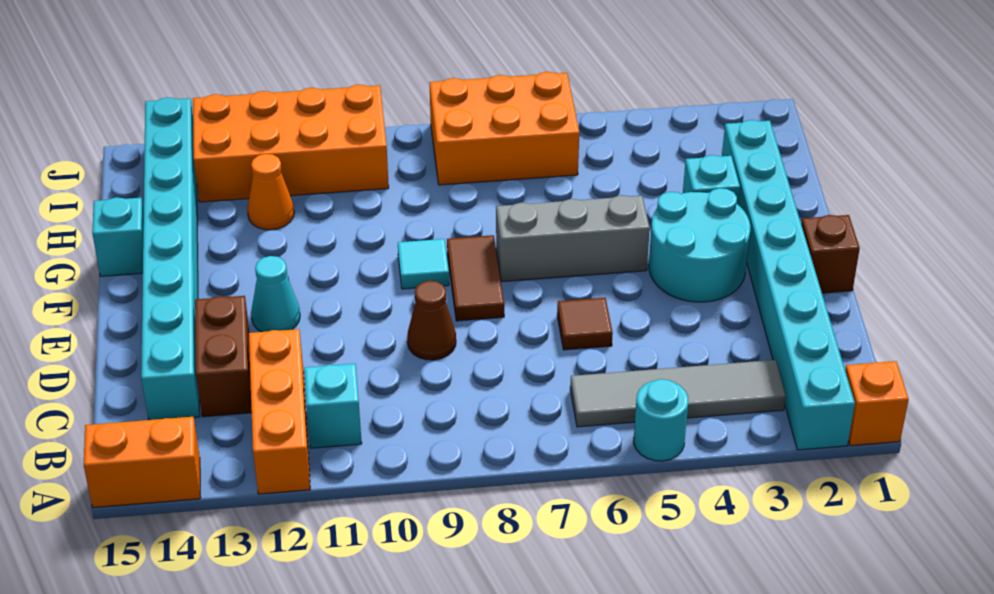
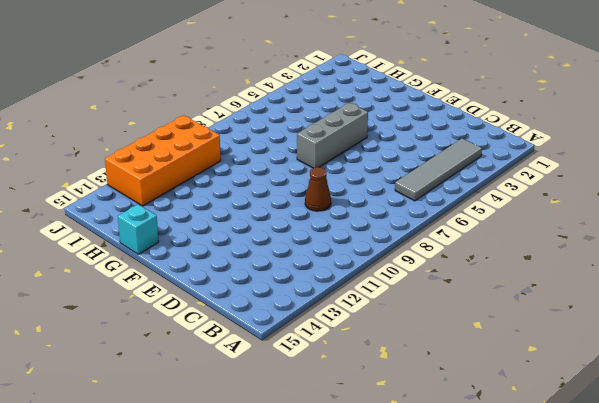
none -> orange brick A1 level 1
none -> cyan brick A2:H2 level 1
none -> cyan round brick A5 level 1

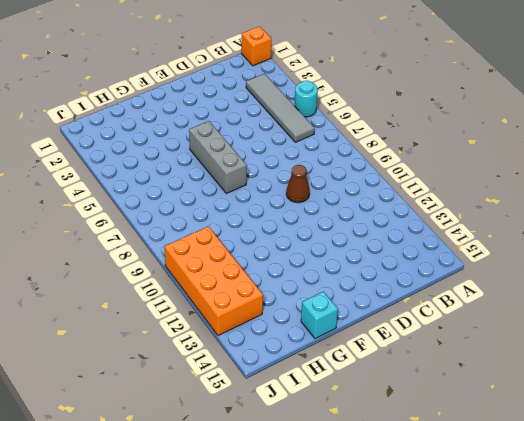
none -> cyan brick A2:H2 level 1
none -> orange brick A12:C12 level 1
none -> orange brick A14:A15 level 1

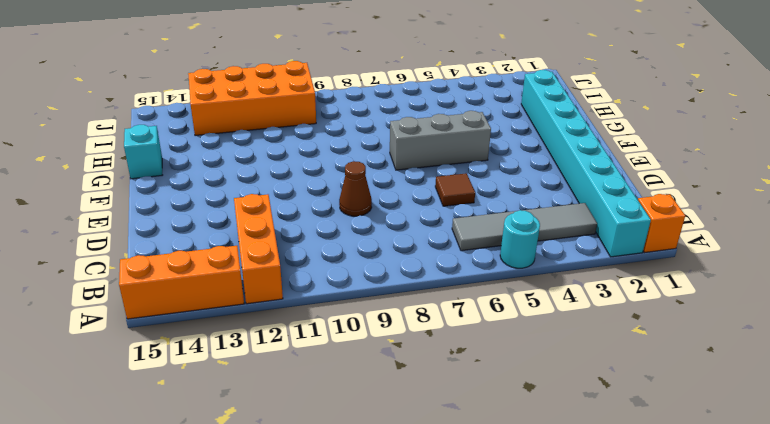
orange brick A13:A15 level 1 -> orange brick A14:A15 level 1
none -> cyan brick B11 level 1
none -> brown brick C13:D13 level 1
none -> cyan brick C14:J14 level 1

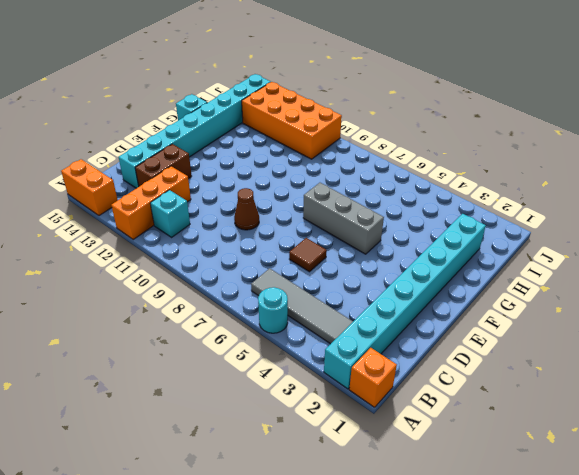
none -> brown brick E1 level 1
none -> cyan round brick E3:F4 level 1
none -> brown tile E8:F8 level 1

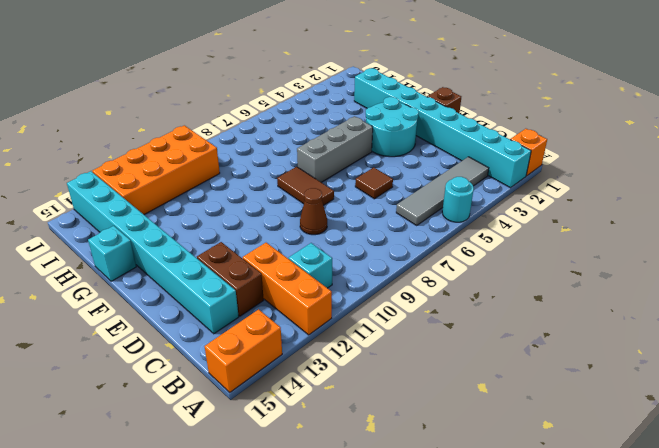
none -> cyan cone E12 level 1
none -> cyan tile F9 level 1
none -> cyan brick G3 level 1

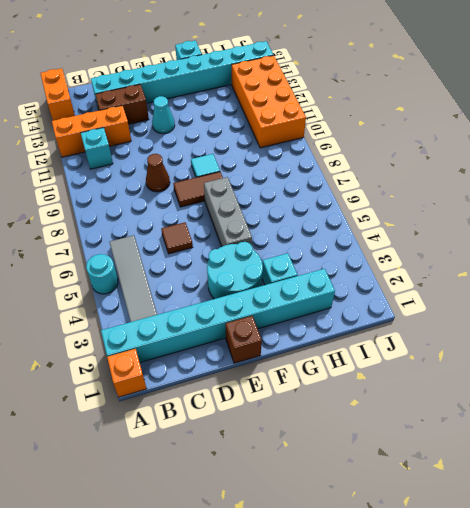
none -> orange cone H12 level 1
none -> orange brick I6:J8 level 1

